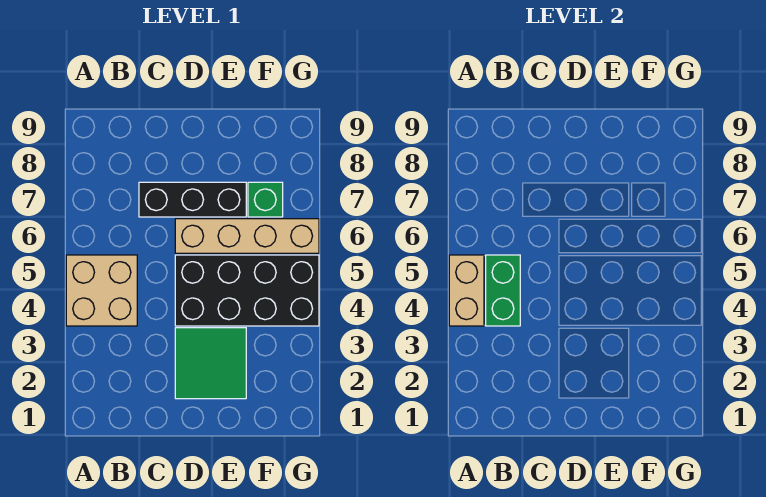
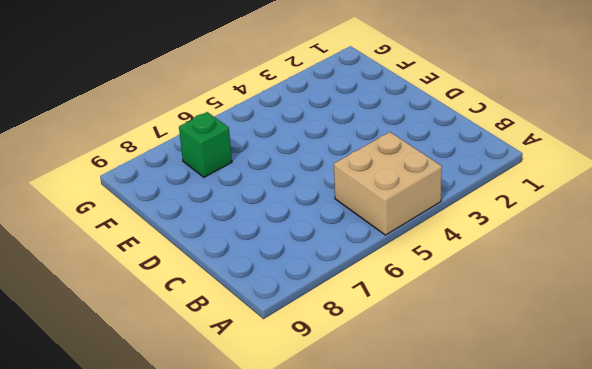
none -> black brick C7:E7 level 1
none -> green tile D2:E3 level 1

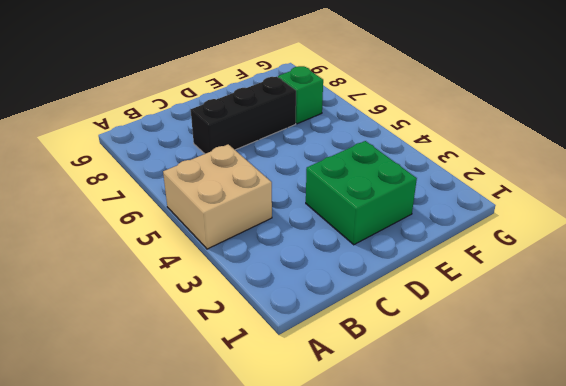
green brick D2:E3 level 1 -> green tile D2:E3 level 1
none -> black brick D4:G5 level 1
none -> tan brick D6:G6 level 1

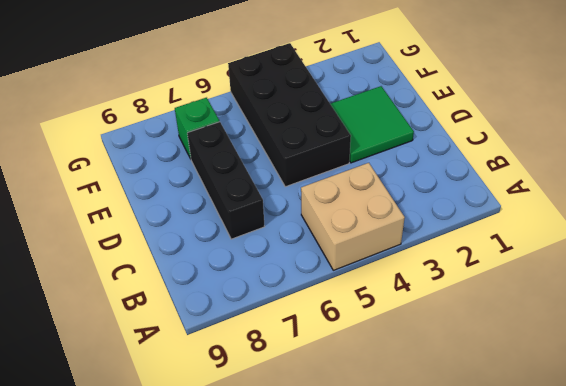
none -> tan brick D6:G6 level 1
none -> tan brick A4:A5 level 2

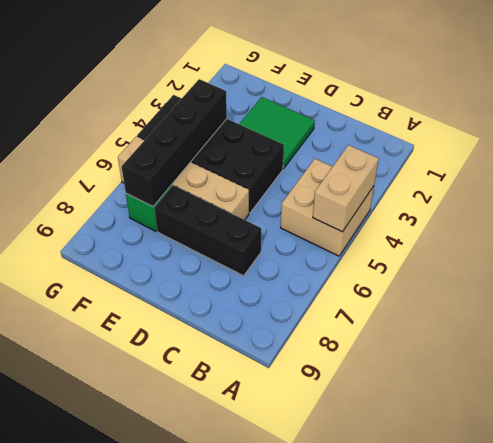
black brick F4:F7 level 2 -> none
none -> green brick B4:B5 level 2

